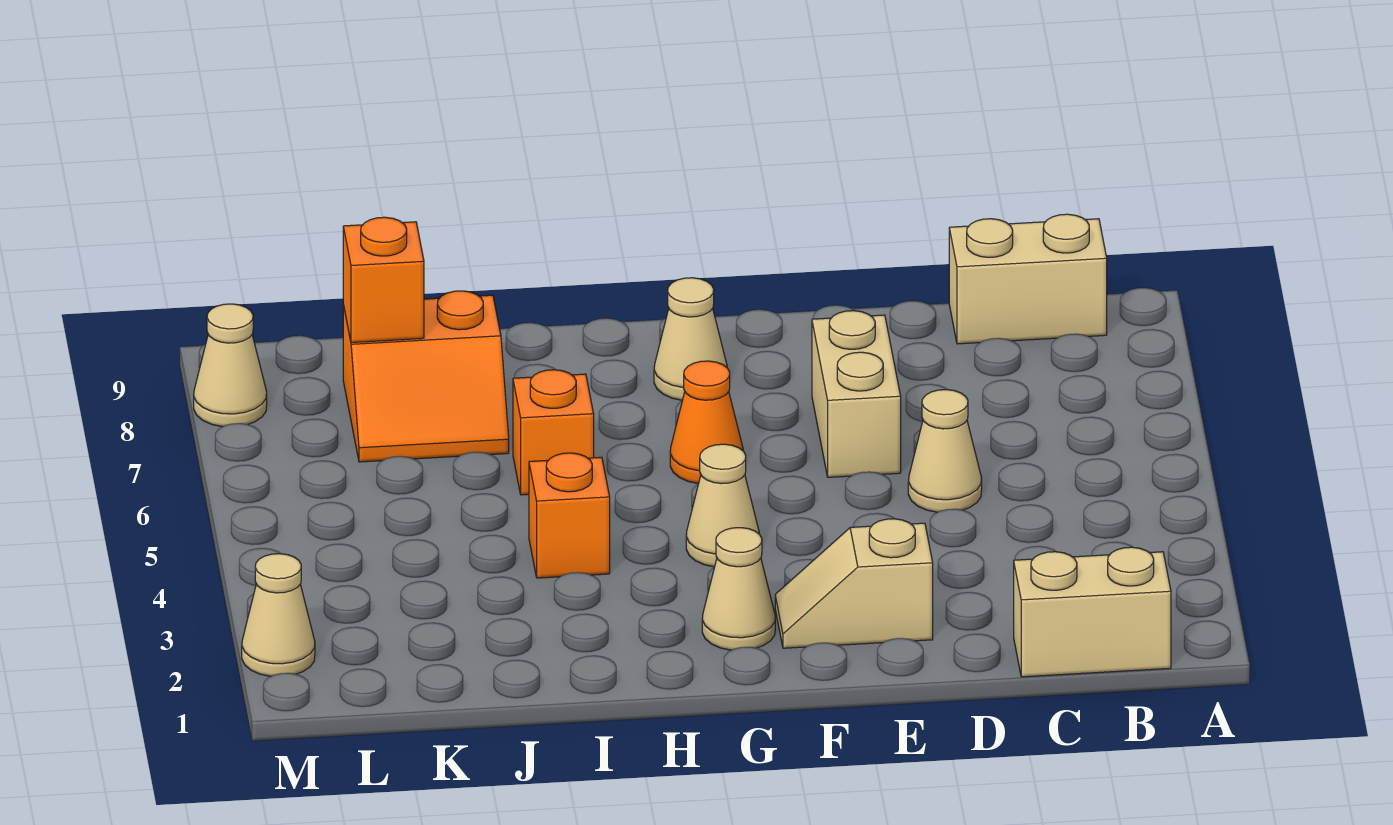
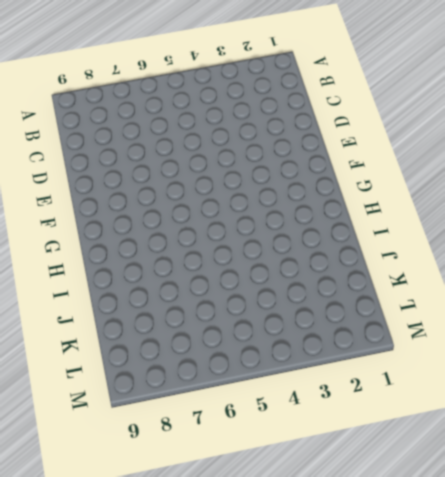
none -> tan brick B1:C1 level 1
none -> tan brick B9:C9 level 1
none -> tan cone D5 level 1

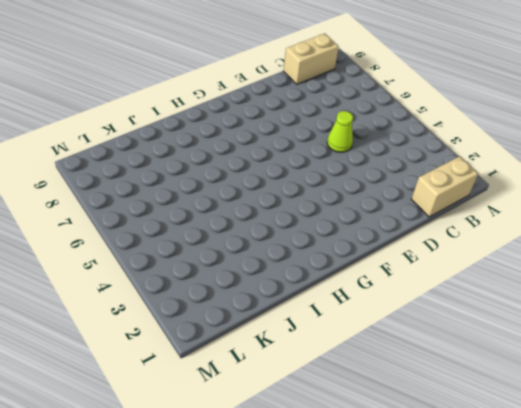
lime cone D5 level 1 -> tan cone D5 level 1
none -> tan slope E2:F2 level 1 top E
none -> tan brick E6:E7 level 1
none -> tan cone G2 level 1

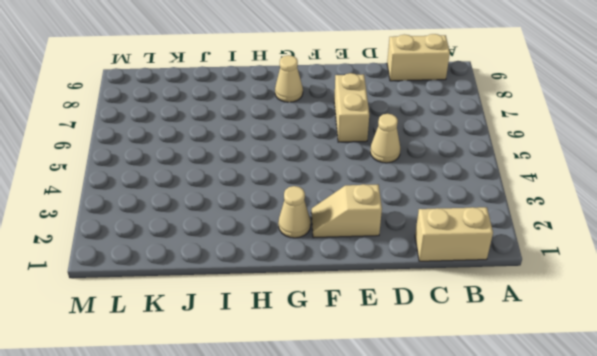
none -> tan cone G4 level 1
none -> orange cone G6 level 1
none -> orange brick I4 level 1

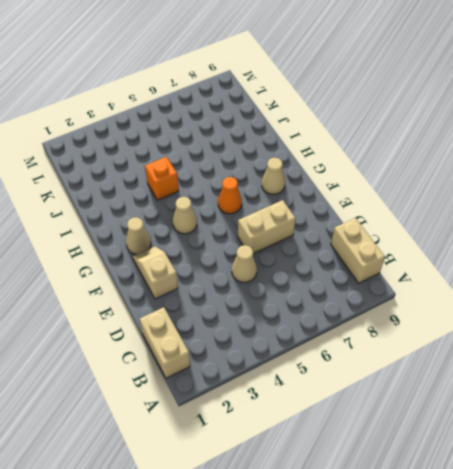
none -> orange brick I6 level 1
none -> orange slope J7:K8 level 1 top 8
none -> tan cone M2 level 1

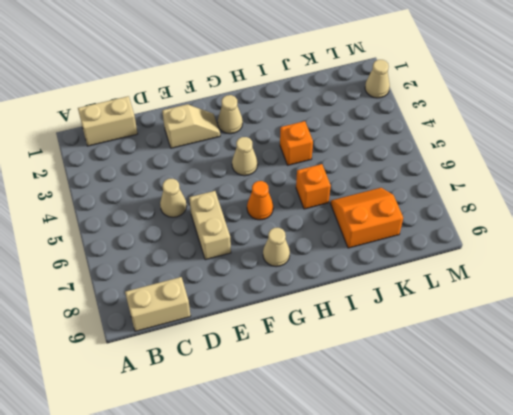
none -> tan cone M8 level 1
none -> orange brick K8 level 2

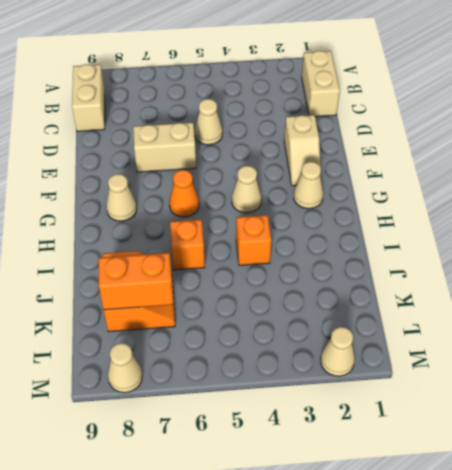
orange brick K7:K8 level 2 -> orange brick K8 level 2

